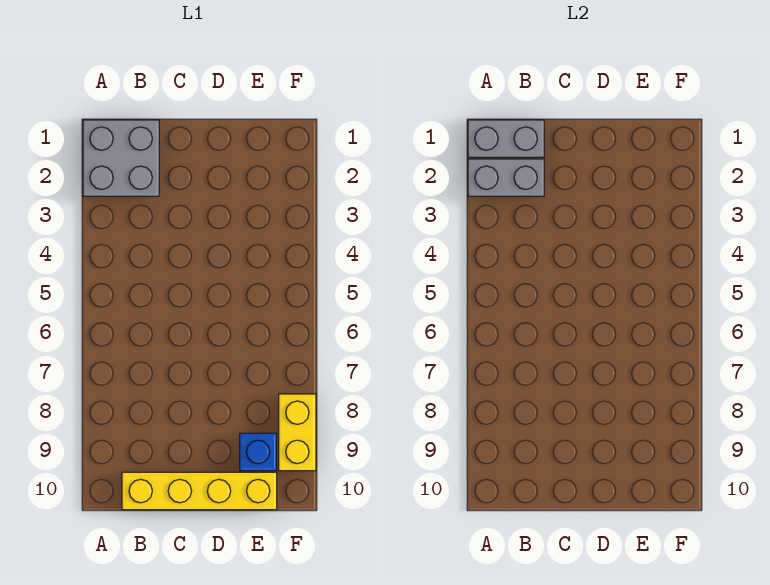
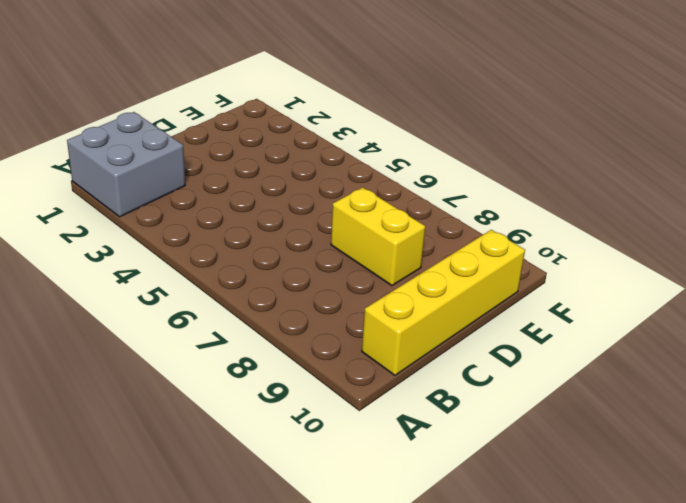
yellow brick D7:D8 level 1 -> yellow brick F8:F9 level 1
none -> blue brick E9 level 1
none -> grey brick A1:B1 level 2

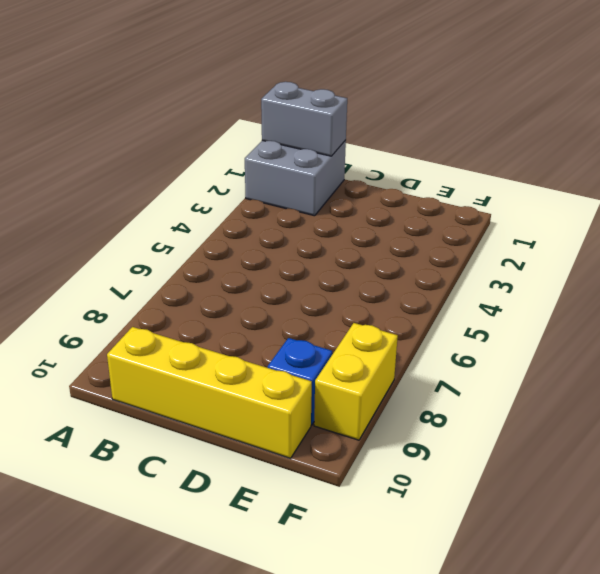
none -> grey brick A2:B2 level 2

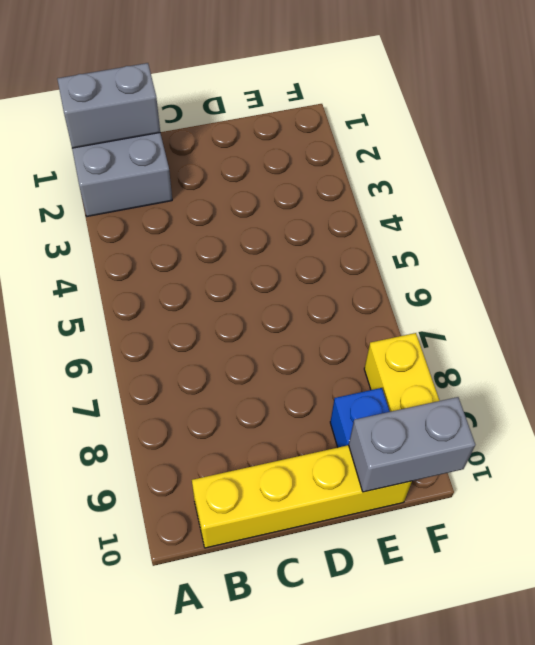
grey brick E10:F10 level 2 -> grey brick A2:B2 level 2

